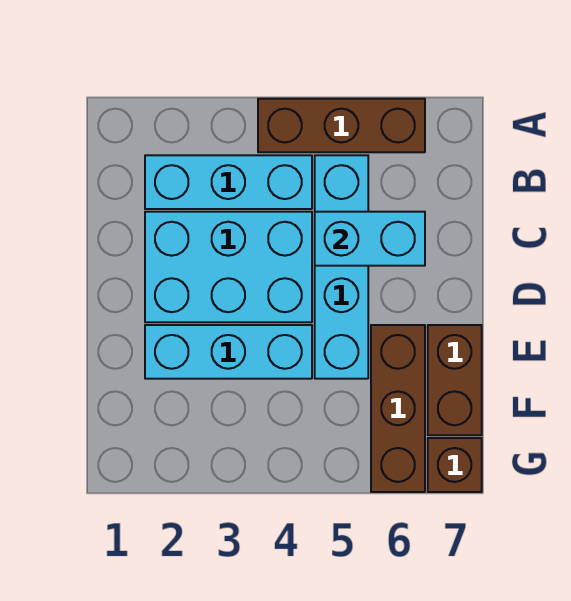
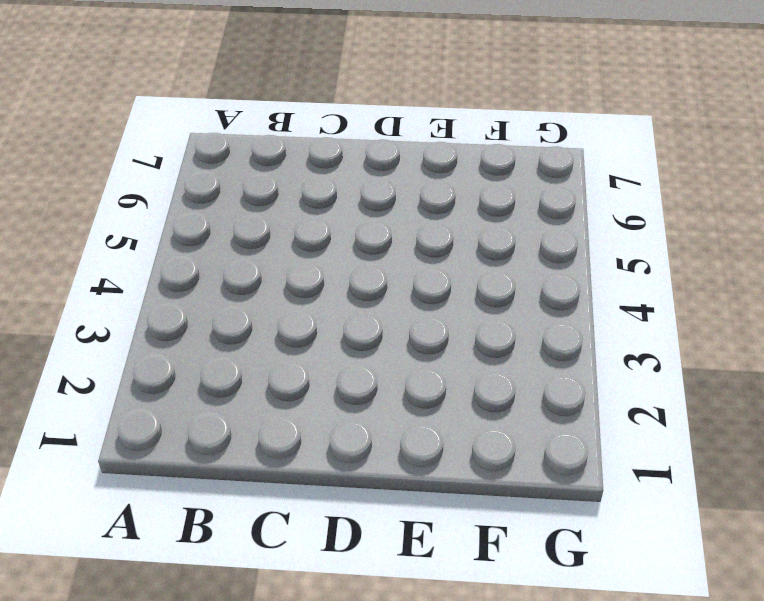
none -> brown brick A4:A6 level 1
none -> cyan brick B2:B4 level 1

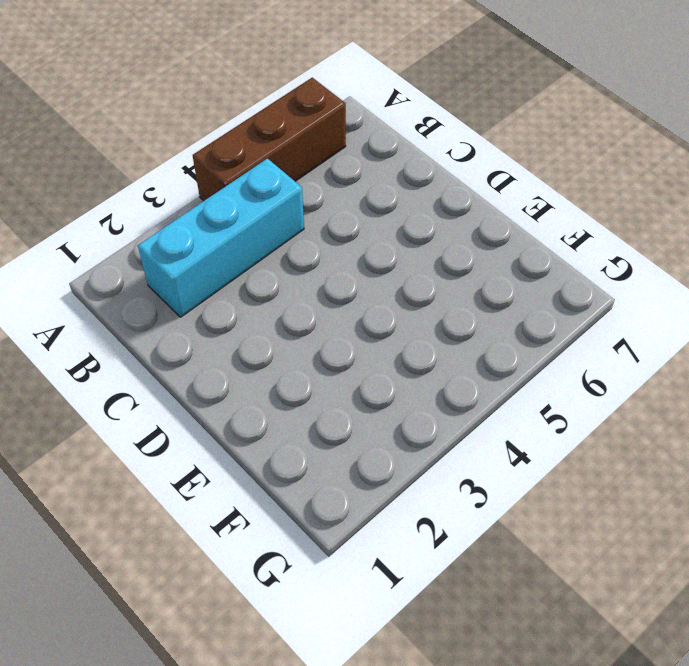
none -> cyan brick B5:E5 level 1
none -> cyan brick C2:D4 level 1

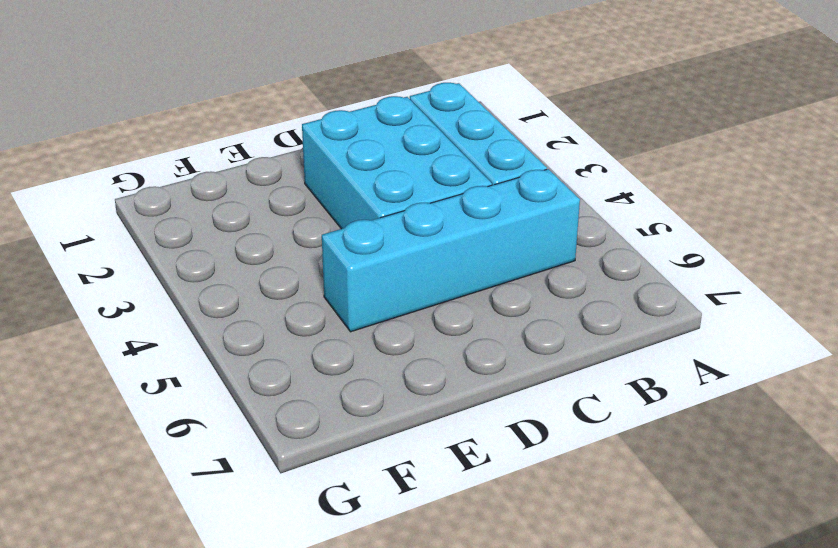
none -> brown brick A4:A6 level 1
none -> cyan brick E2:E4 level 1

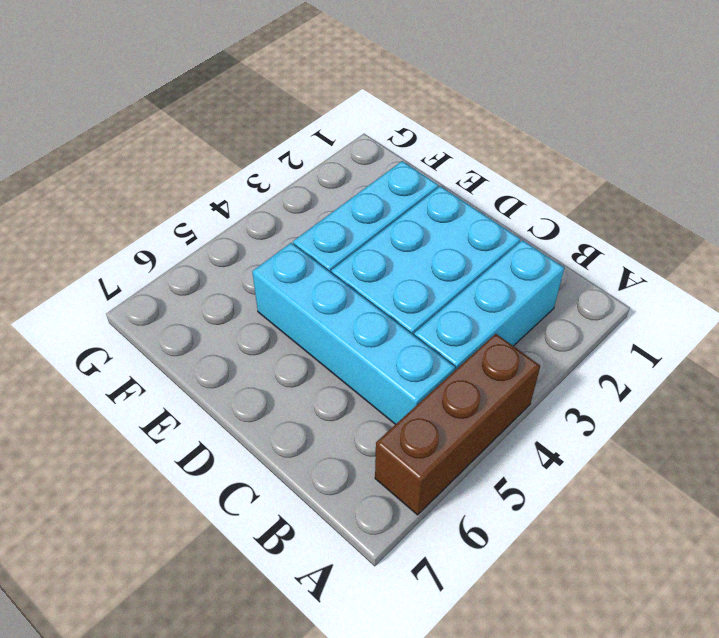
none -> brown brick E6:G6 level 1
none -> brown brick E7:F7 level 1

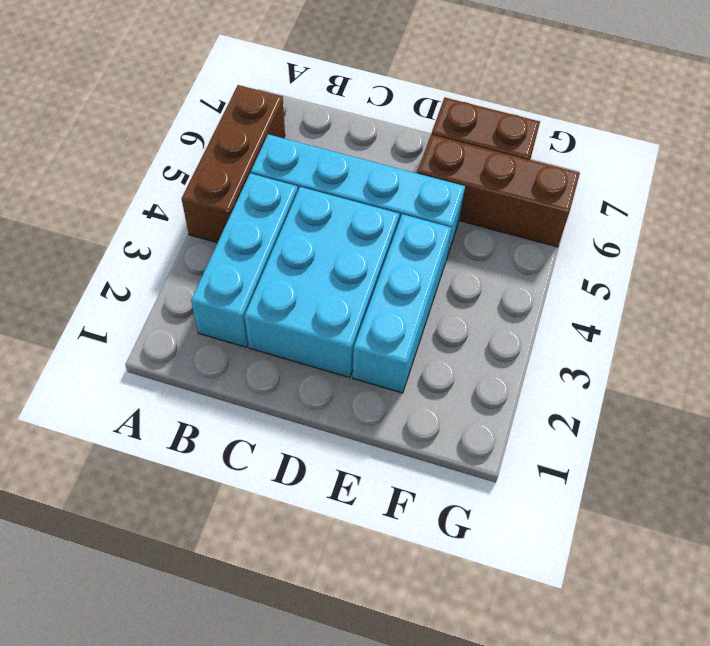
none -> brown brick G7 level 1
none -> cyan brick C5:C6 level 2

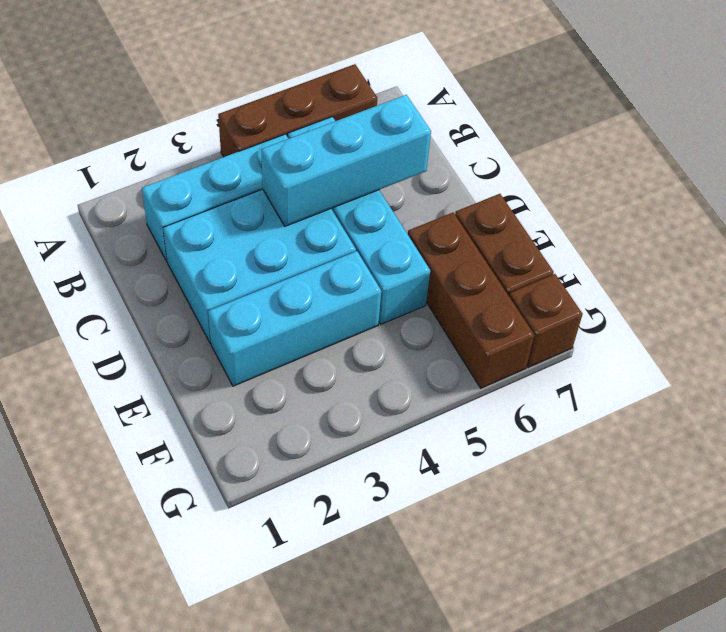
cyan brick C4:C6 level 2 -> cyan brick C5:C6 level 2

